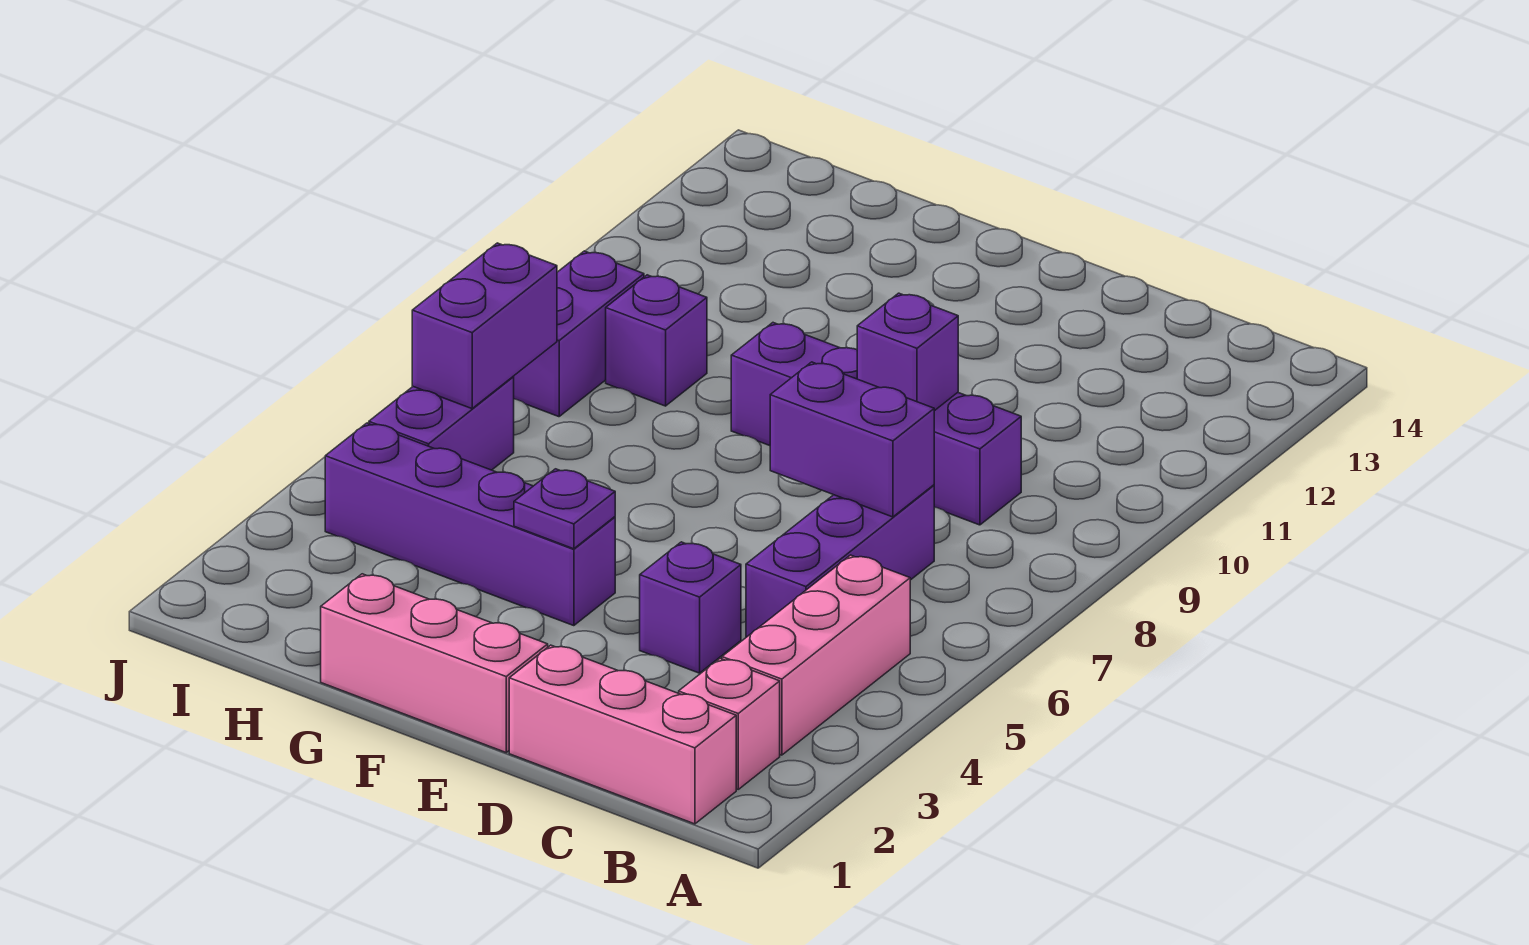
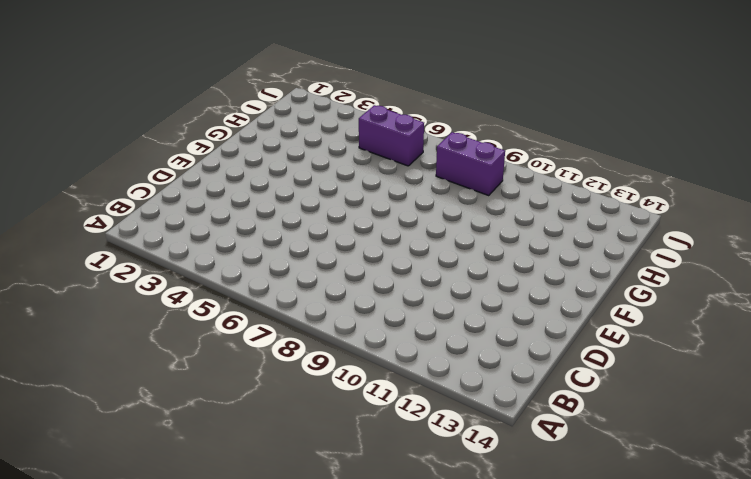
none -> pink brick B1:D1 level 1
none -> pink brick B2 level 1
none -> pink brick B3:B5 level 1

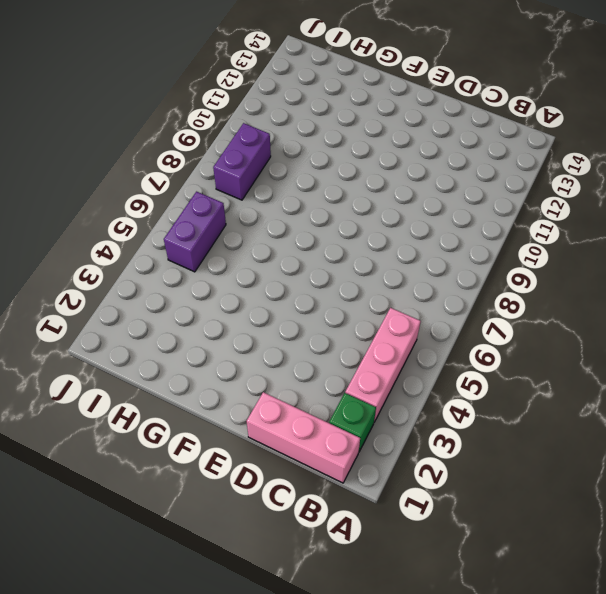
green brick B2 level 1 -> pink brick B2 level 1
none -> purple brick C5:C7 level 1
none -> purple brick C9:F9 level 1
none -> purple brick D4 level 1

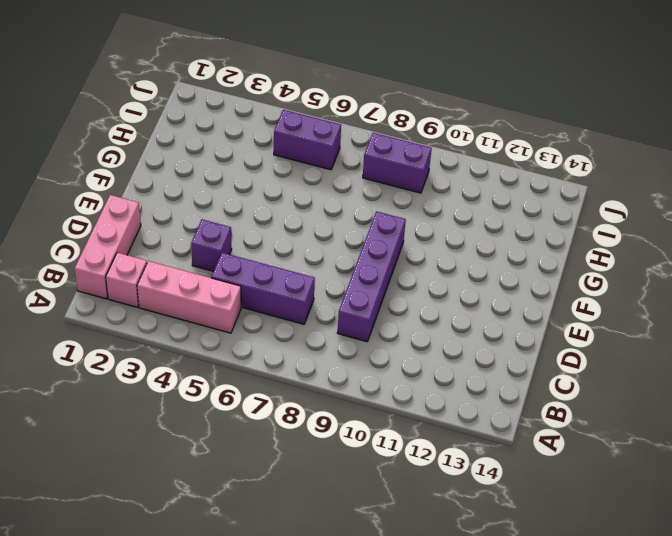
none -> pink brick E1:G1 level 1
none -> purple brick F4:I4 level 1
none -> purple brick H9 level 1

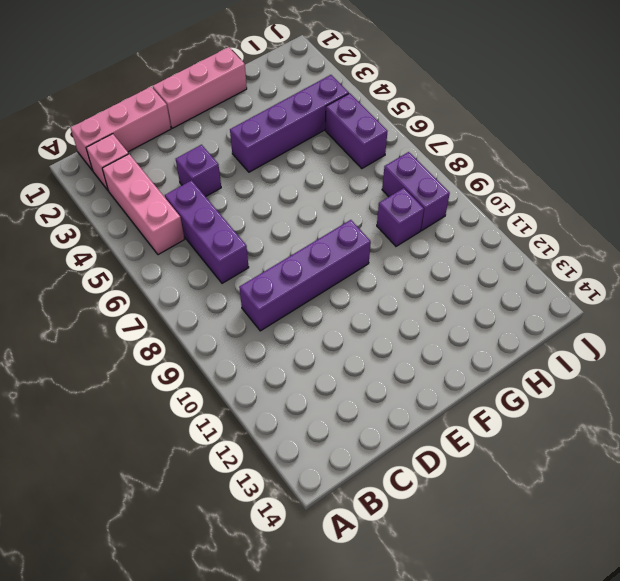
none -> purple brick C7:D7 level 2
none -> purple brick D9 level 2
none -> purple plate F4 level 2

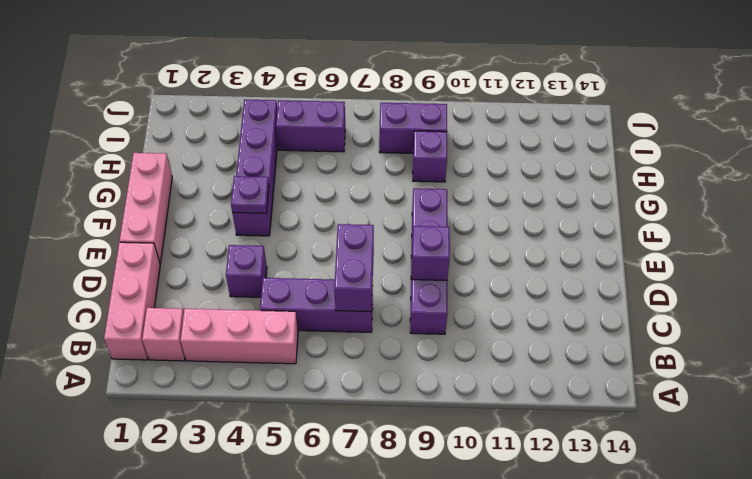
none -> purple brick I6:I7 level 2

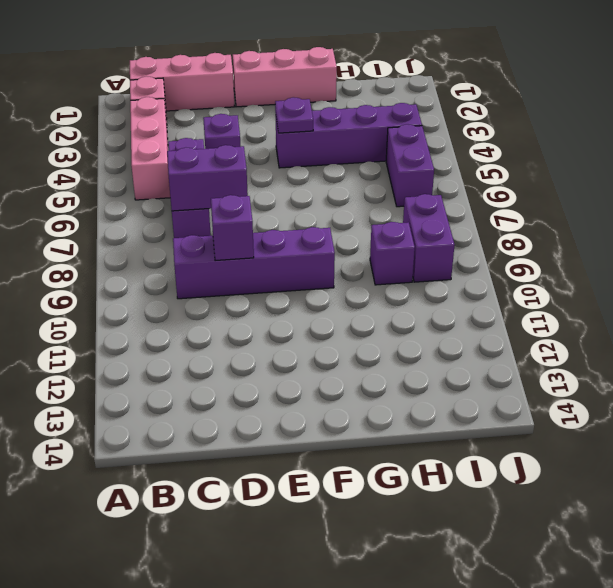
none -> purple brick I6:I7 level 2

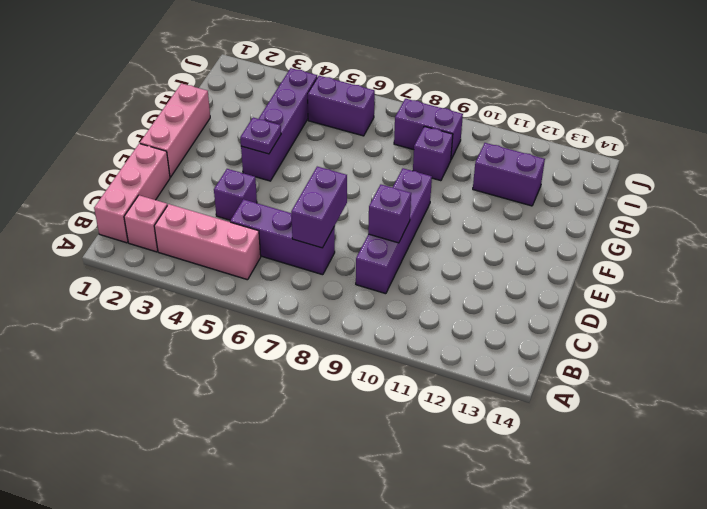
purple brick H11:H12 level 1 -> purple brick I6:I7 level 2

